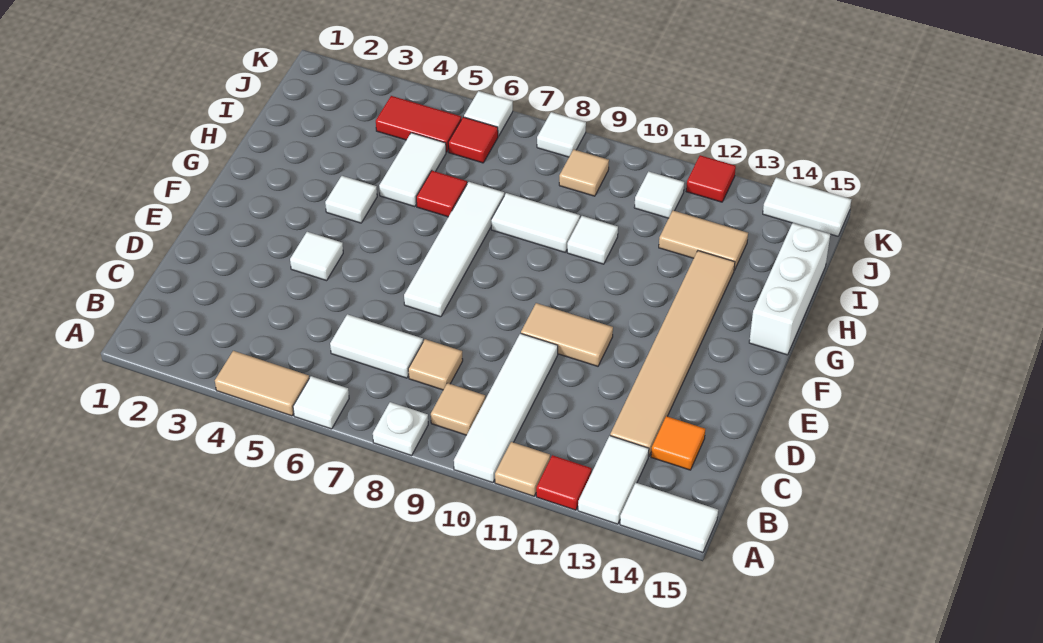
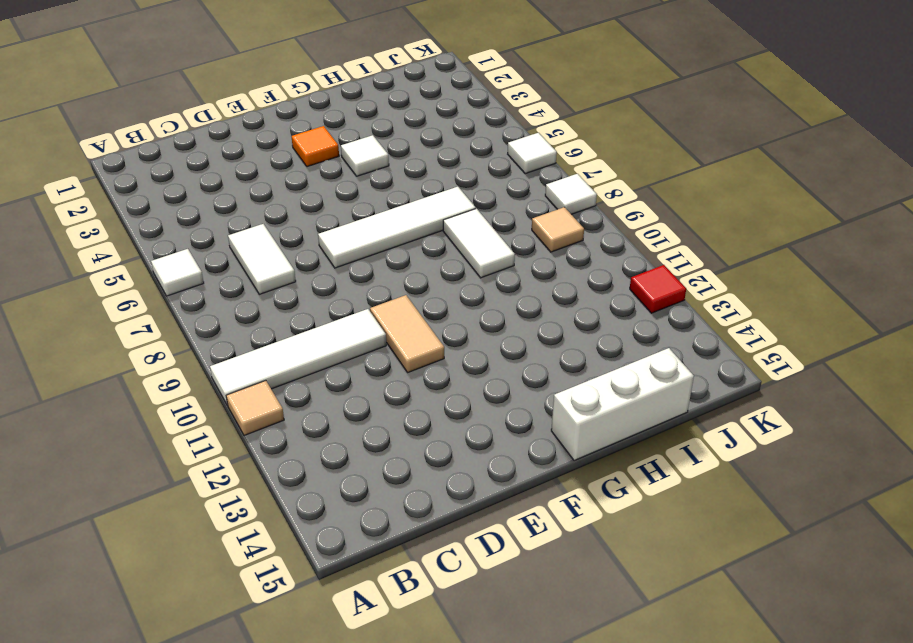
orange tile F3 level 1 -> orange tile C14 level 1
none -> tan tile A4:A5 level 1
none -> white plate A8 level 1
none -> red tile A12 level 1
none -> white tile A13:B13 level 1

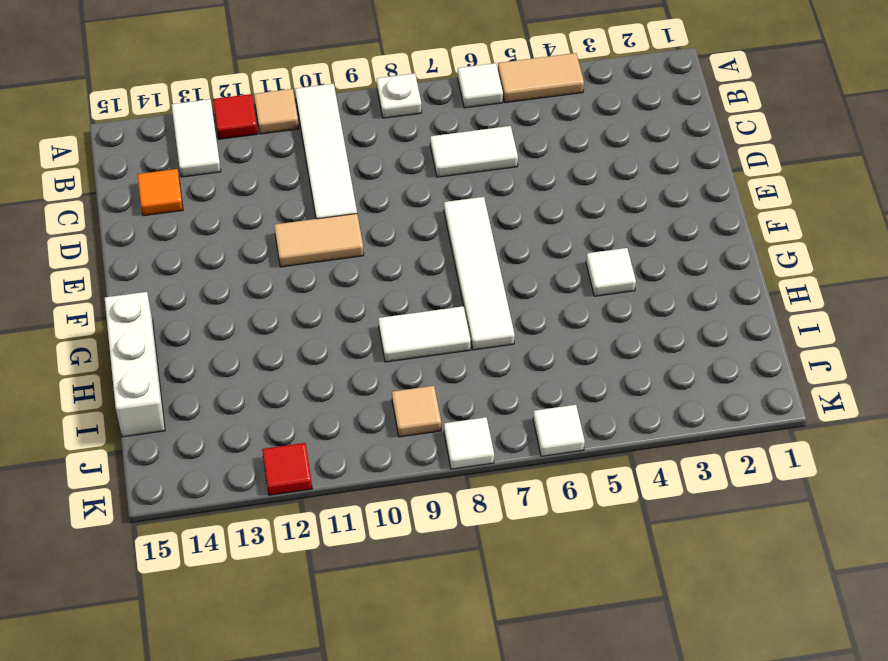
none -> white tile A14:A15 level 1
none -> tan tile B9 level 1
none -> tan tile C8 level 1
none -> tan tile C13:H13 level 1

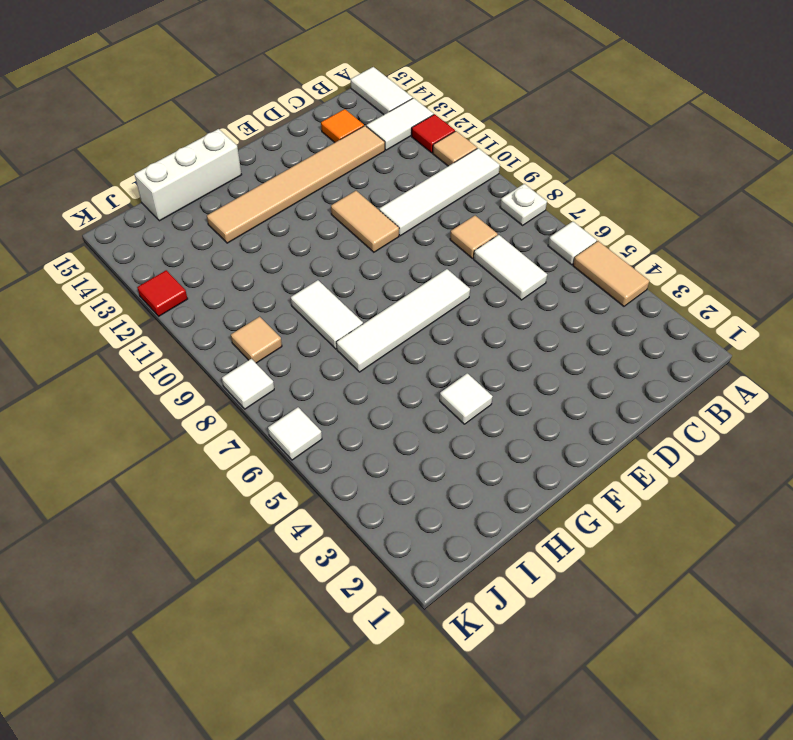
none -> tan tile B9 level 1
none -> white tile E4 level 1
none -> white tile H5:I5 level 1
none -> red tile H6 level 1

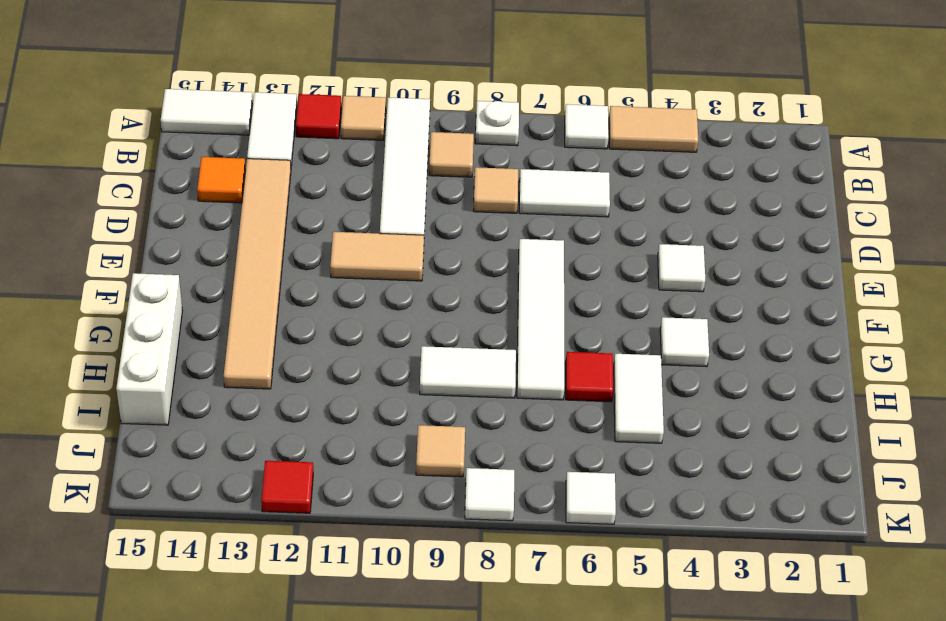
none -> white tile H10 level 1
none -> tan tile I12:I13 level 1
none -> red tile J4:J5 level 1
none -> red tile J6 level 1

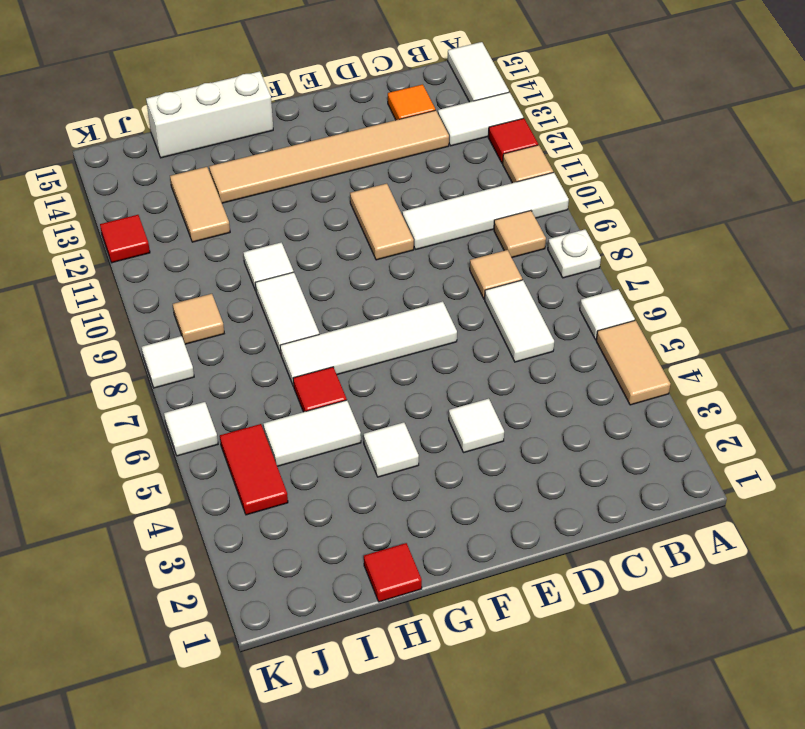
red tile H1 level 1 -> red tile J6 level 1
none -> white tile J11 level 1
none -> white tile K14:K15 level 1

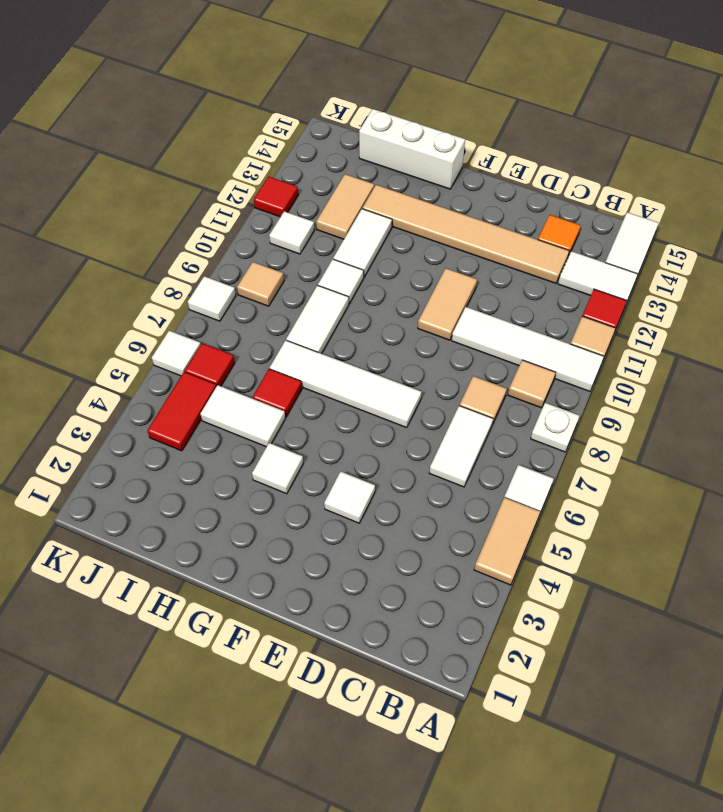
white tile H11:H12 level 1 -> white tile K14:K15 level 1

